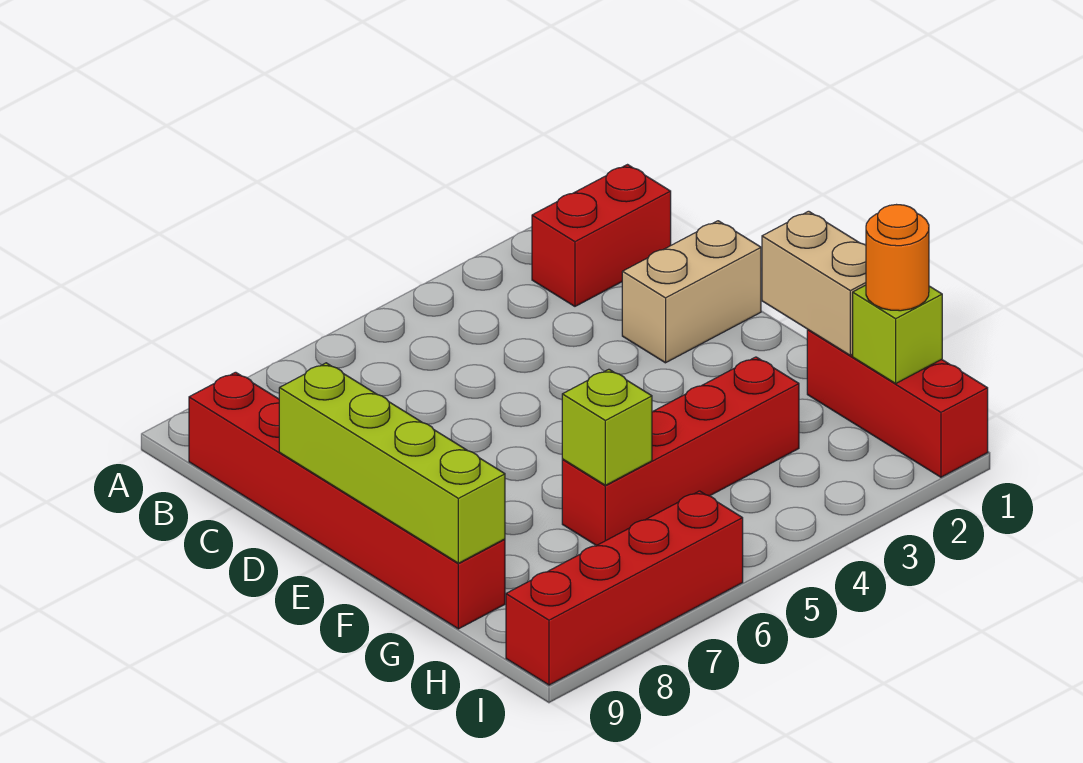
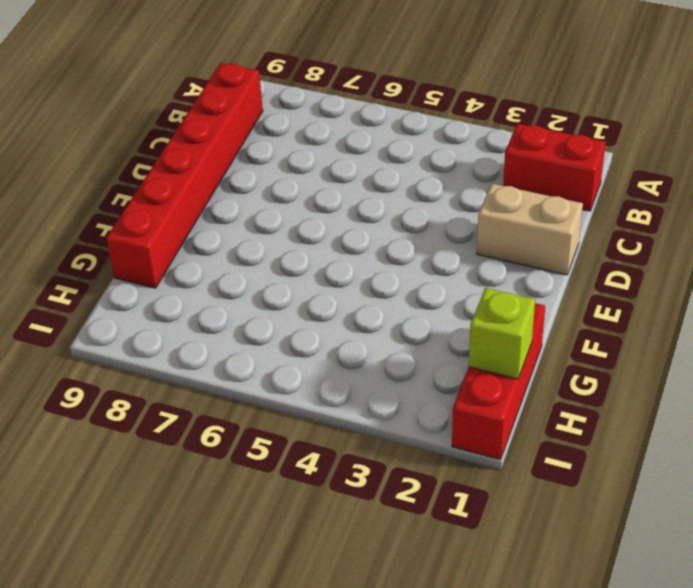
none -> red brick G3:G6 level 1
none -> red brick I6:I9 level 1

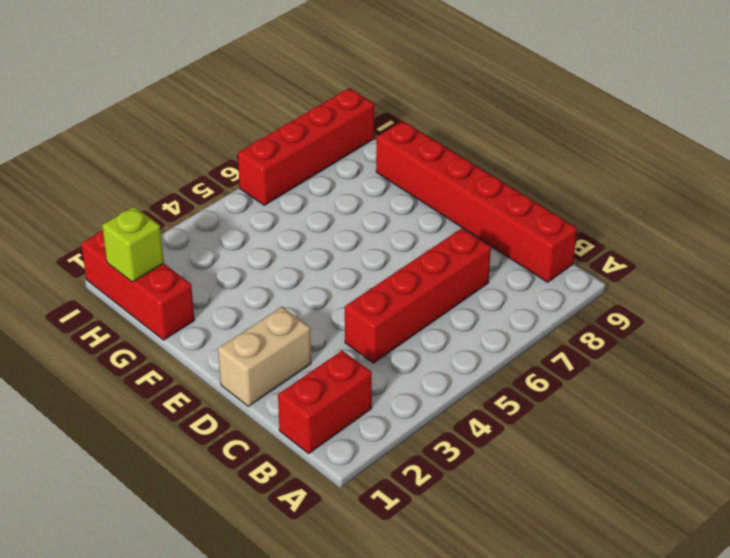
red brick C4:C7 level 1 -> red brick G3:G6 level 1
none -> lime brick D9:G9 level 2
none -> tan brick F1:G1 level 2

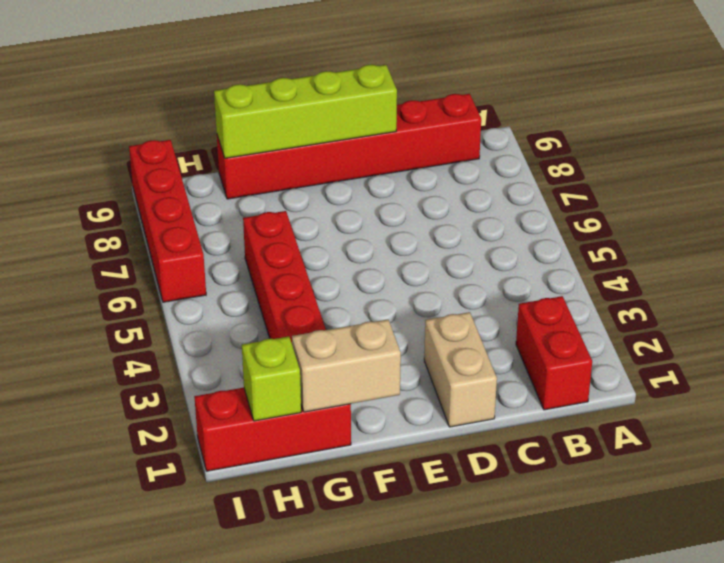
none -> lime brick G6 level 2
none -> orange round brick H1 level 3

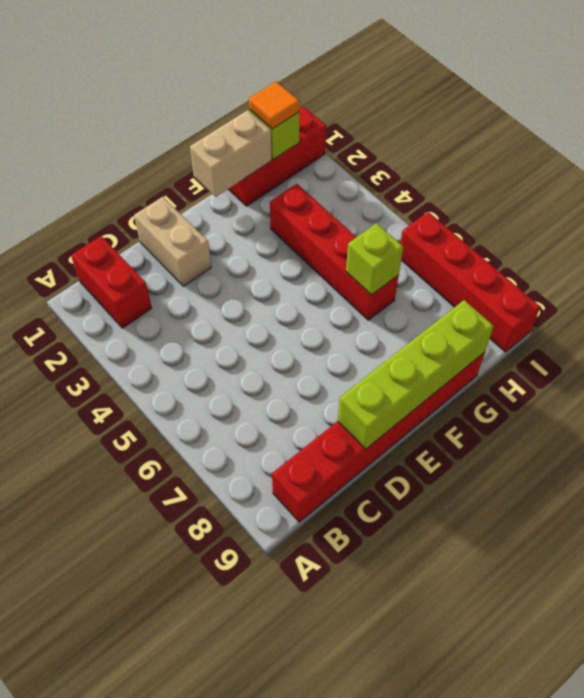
orange tile H1 level 3 -> orange round brick H1 level 3

